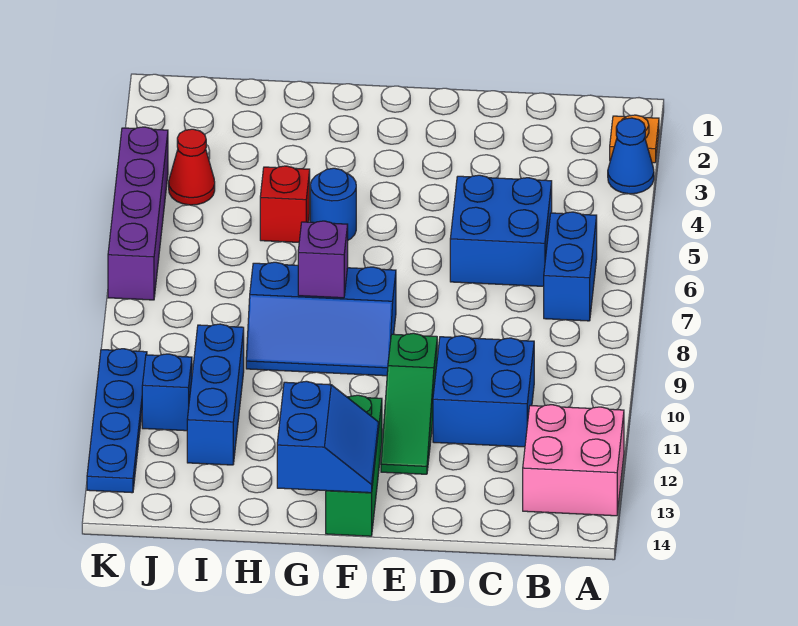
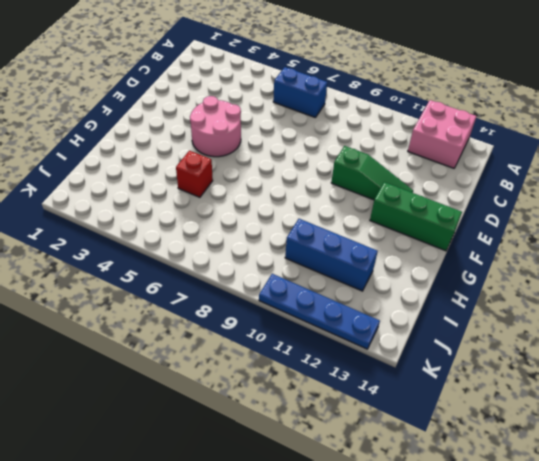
pink round brick E4:F5 level 1 -> none
none -> orange plate A2 level 1
none -> blue cone A3 level 1
none -> blue brick C5:D6 level 1

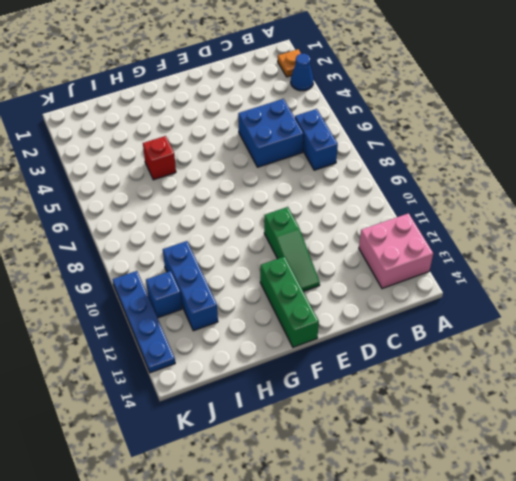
none -> blue brick C10:D11 level 1
none -> blue slope F8:H9 level 1 top 8
none -> blue round brick G5 level 1

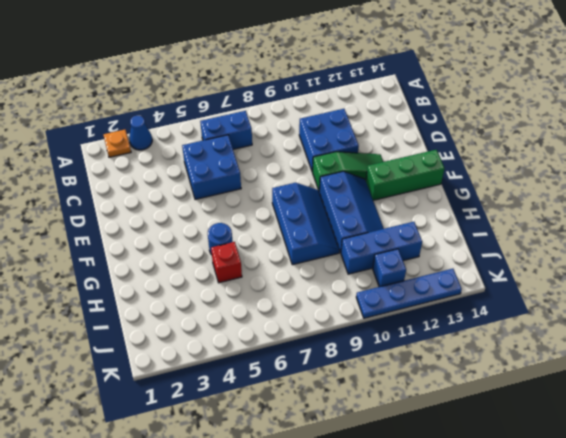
blue slope F10:H11 level 1 top 10 -> none
none -> pink brick A12:B13 level 1
none -> red cone J4 level 1
none -> purple brick K4:K7 level 1

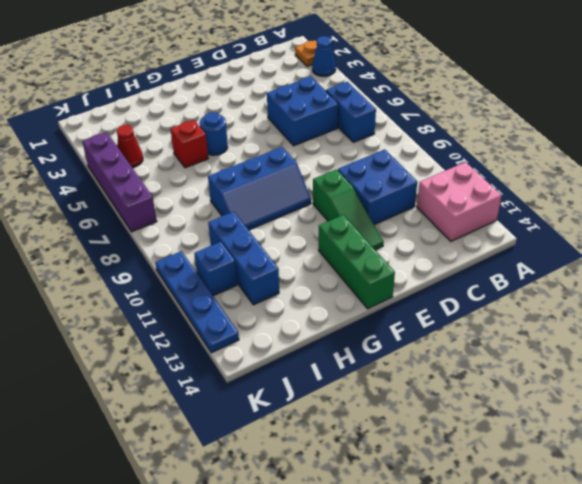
none -> blue slope F13:G14 level 2 top G
none -> purple brick G8 level 2

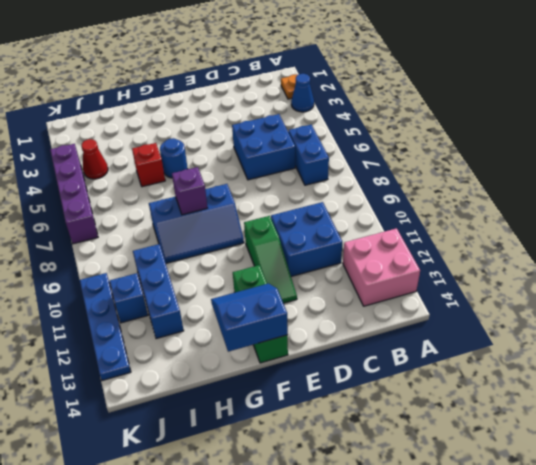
blue slope F13:G14 level 2 top 14 -> blue slope F13:G14 level 2 top G

